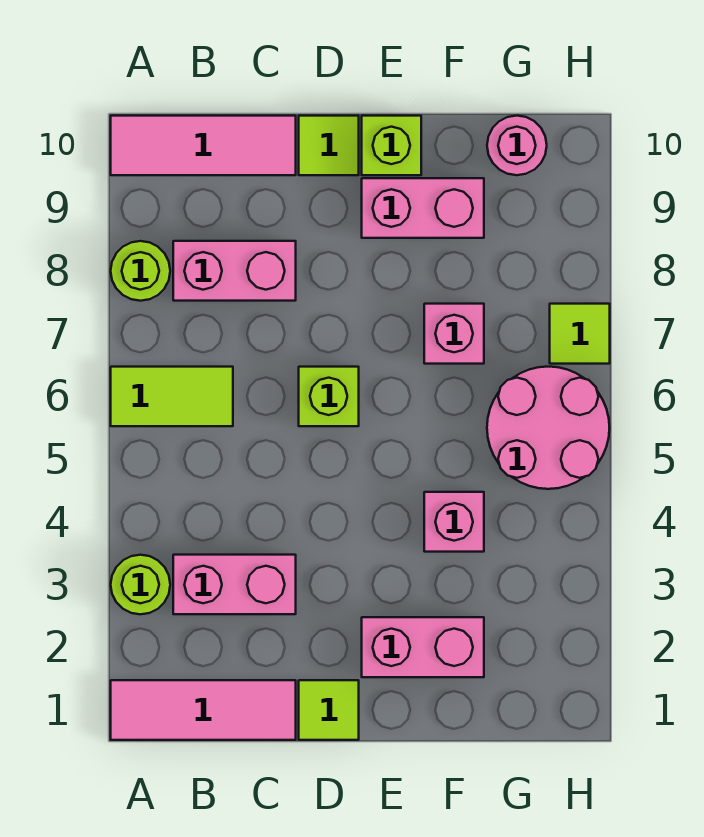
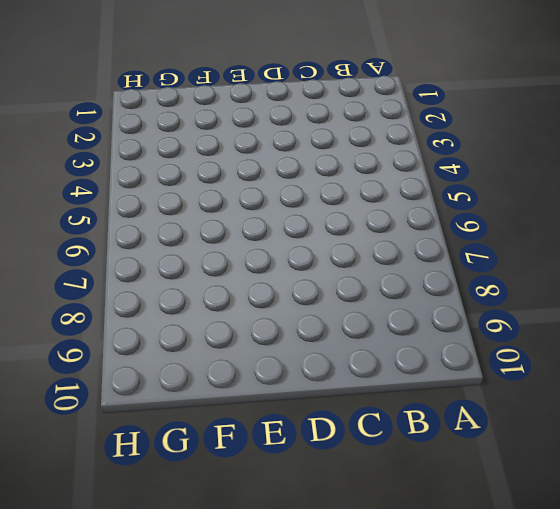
none -> pink tile A1:C1 level 1
none -> lime round brick A3 level 1
none -> lime tile A6:B6 level 1

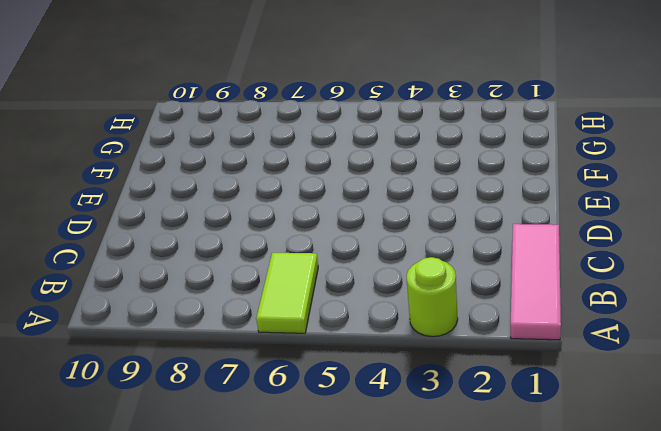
none -> lime round brick A8 level 1
none -> pink tile A10:C10 level 1
none -> pink brick B3:C3 level 1

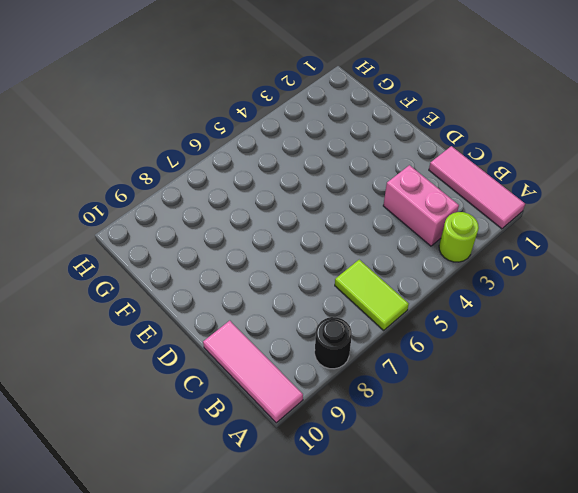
black round brick A8 level 1 -> lime round brick A8 level 1
none -> pink brick B8:C8 level 1
none -> lime tile D1 level 1
none -> lime brick D6 level 1

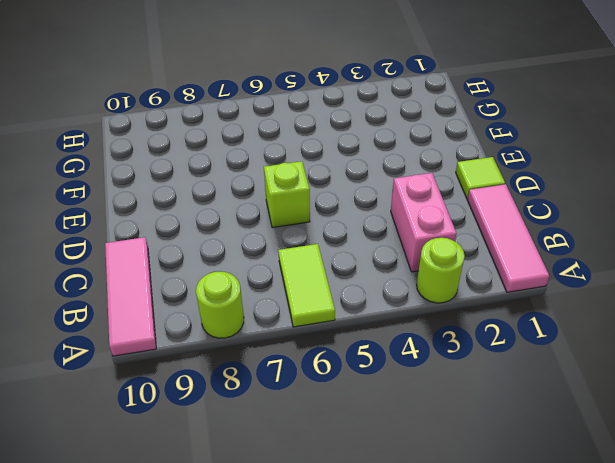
none -> pink brick B8:C8 level 1
none -> lime tile D10 level 1
none -> pink brick E2:F2 level 1

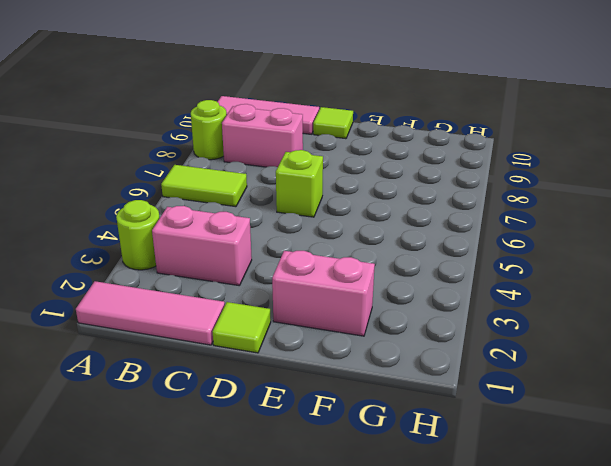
none -> pink brick E9:F9 level 1
none -> lime brick E10 level 1
none -> pink brick F4 level 1

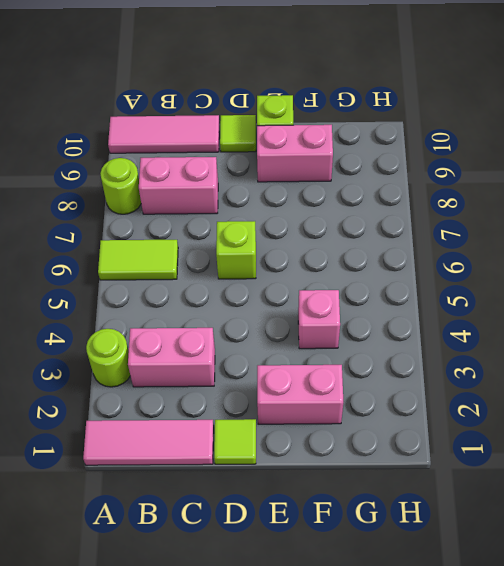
none -> pink brick F7 level 1
none -> pink round brick G5:H6 level 1
none -> pink round brick G10 level 1

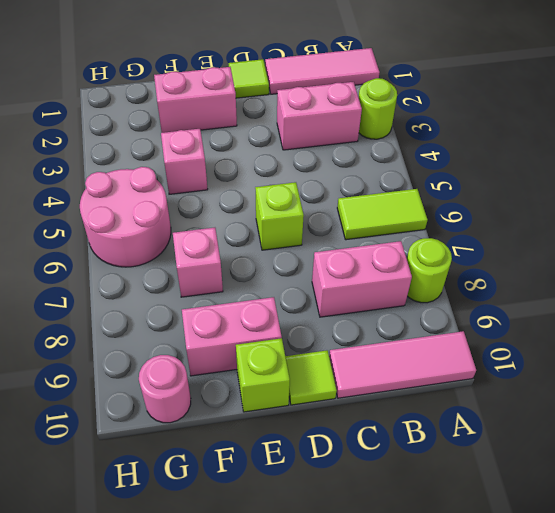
none -> lime tile H7 level 1

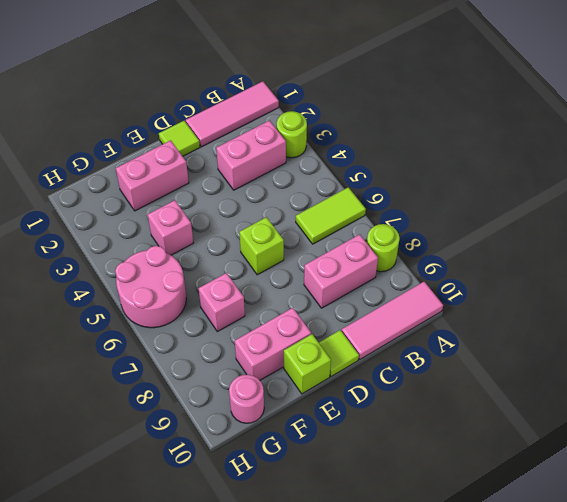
none -> lime tile H7 level 1

